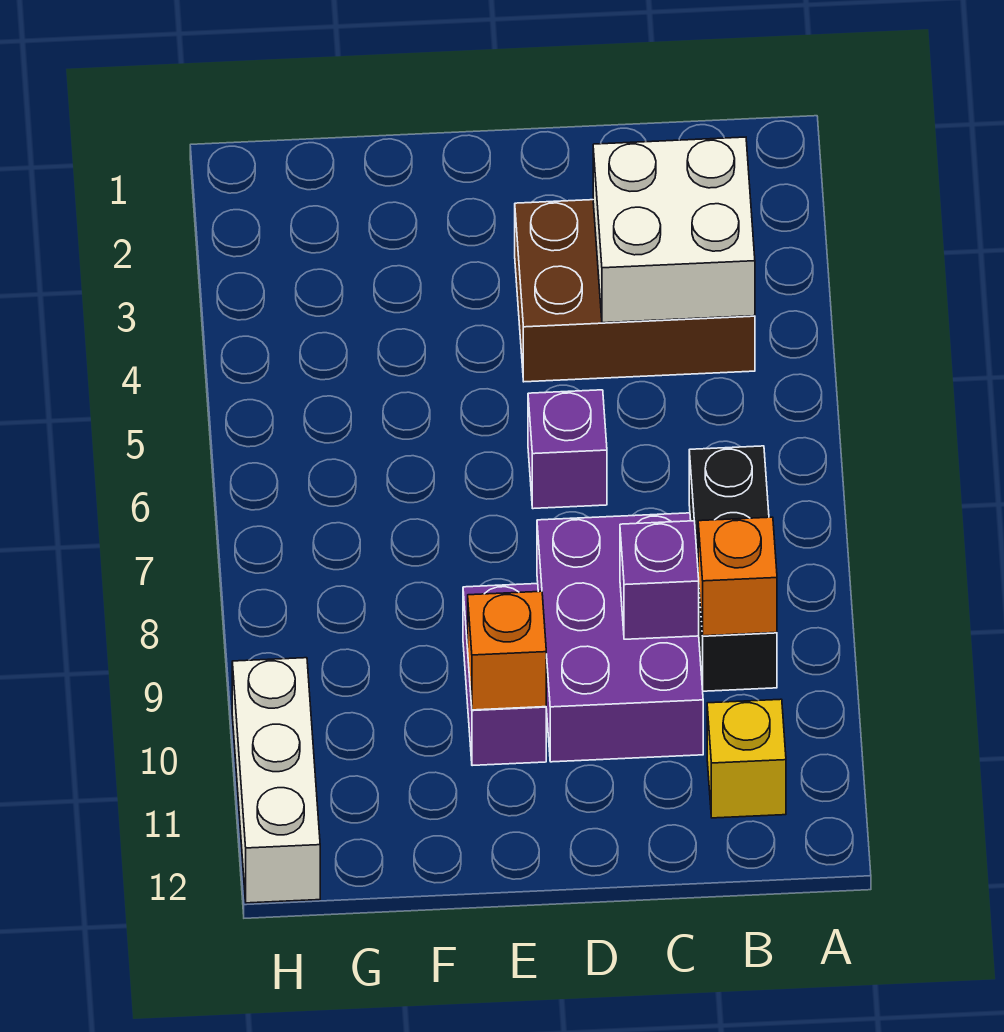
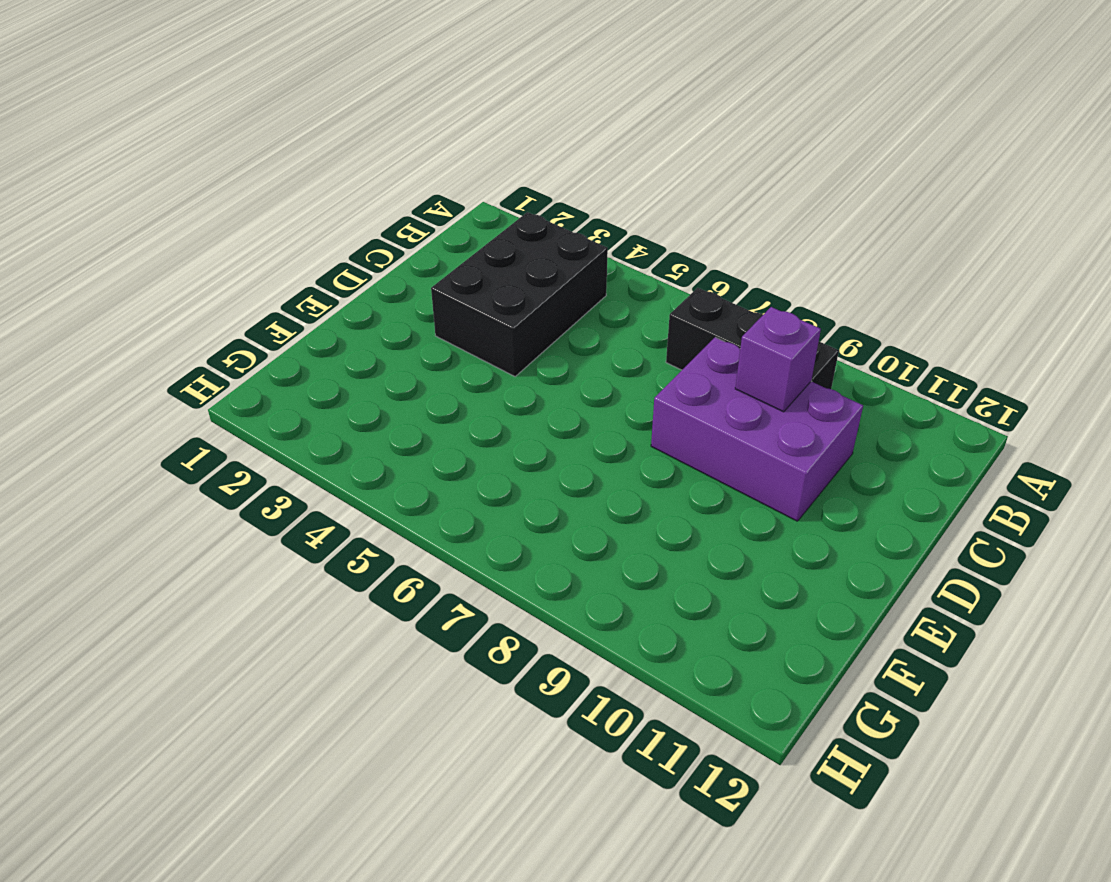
black brick B3:D4 level 1 -> brown brick B3:D4 level 1
none -> yellow brick B11 level 1
none -> purple brick D6 level 1

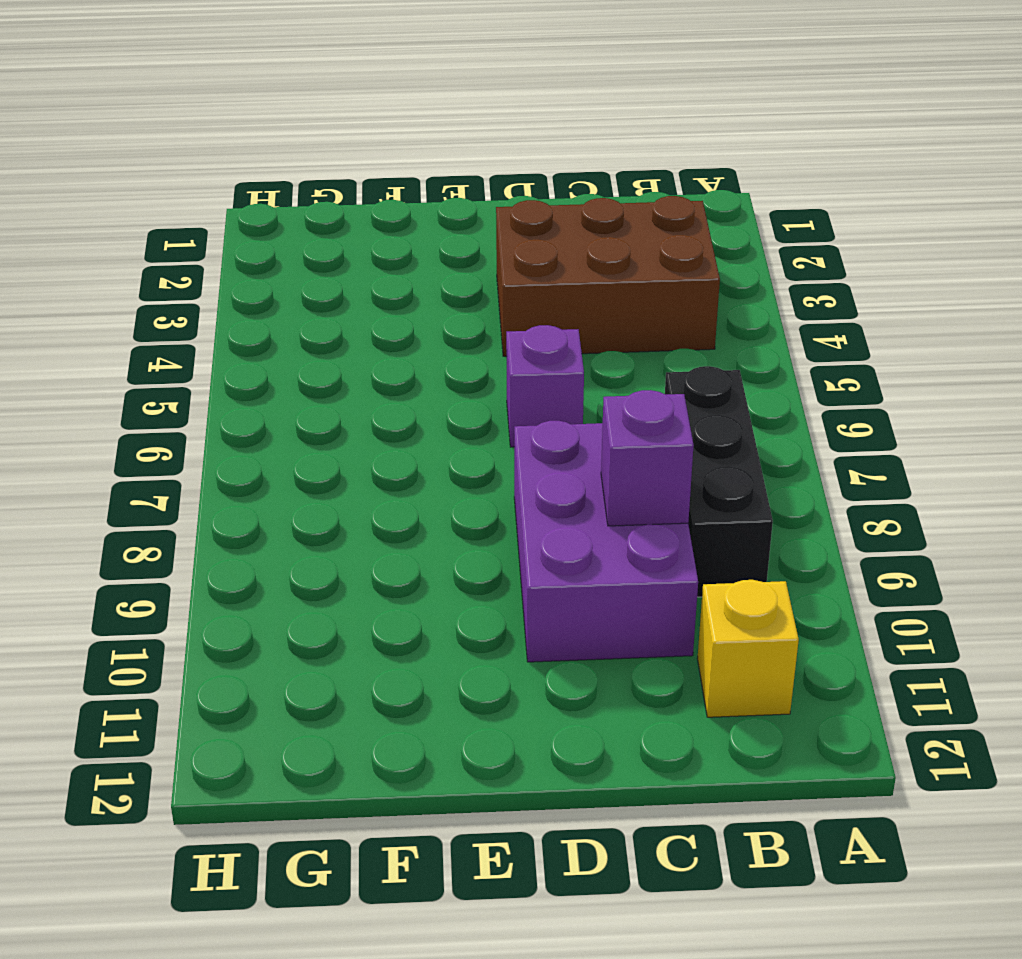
none -> purple brick E9:E10 level 1
none -> white brick H10:H12 level 1

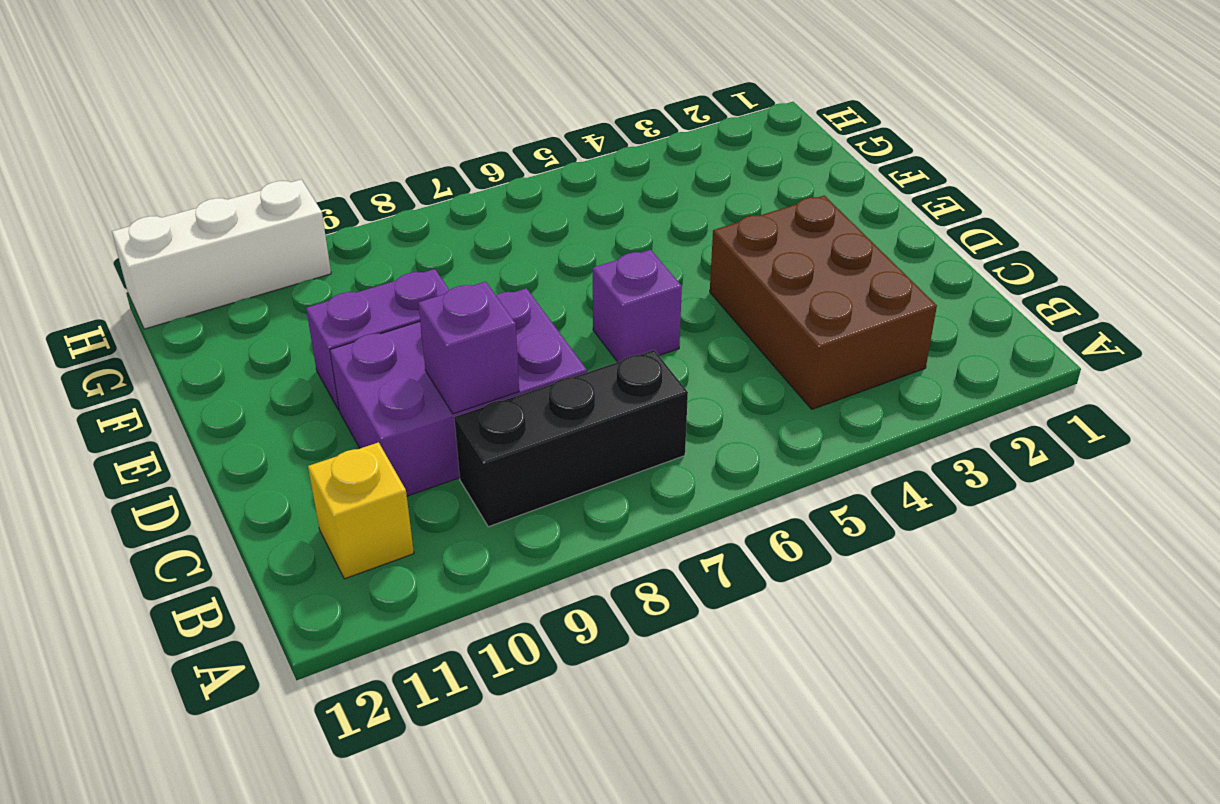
none -> white brick B3:C4 level 2
none -> orange brick B9 level 2

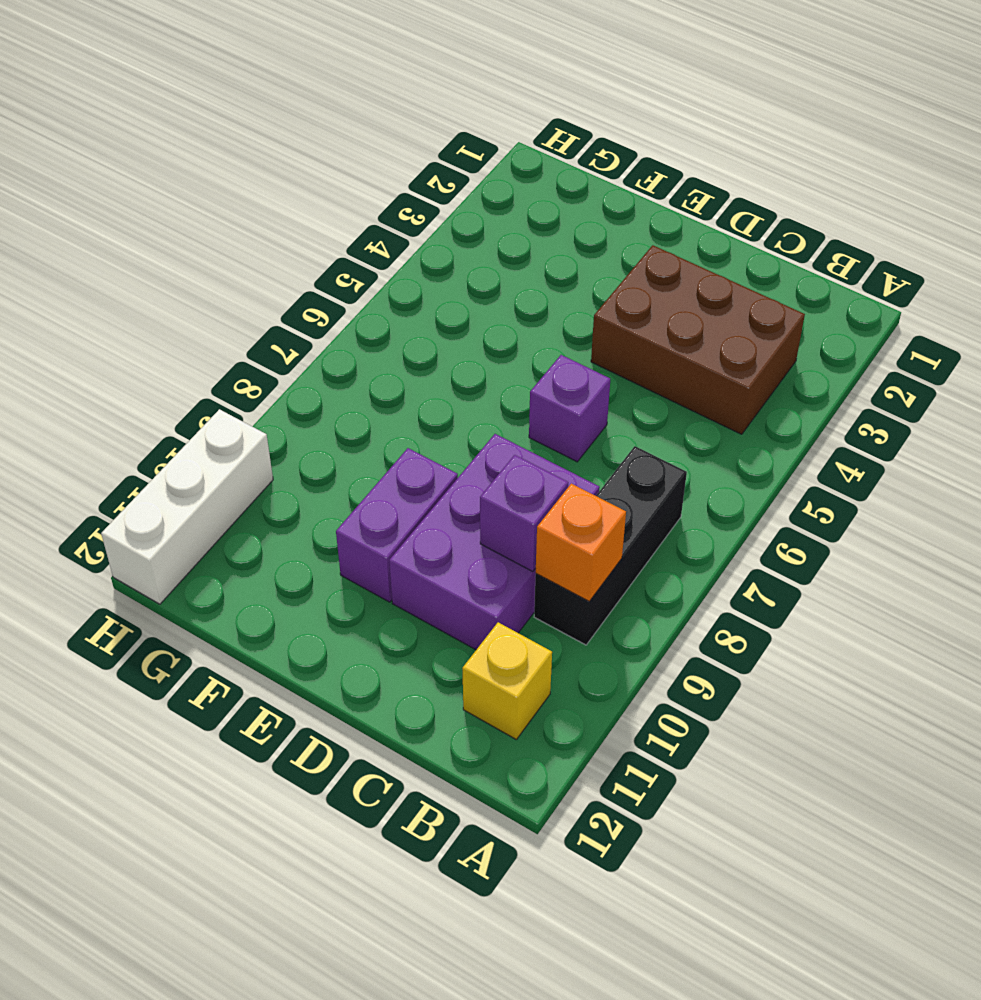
none -> white brick B3:C4 level 2
none -> orange brick E10 level 2

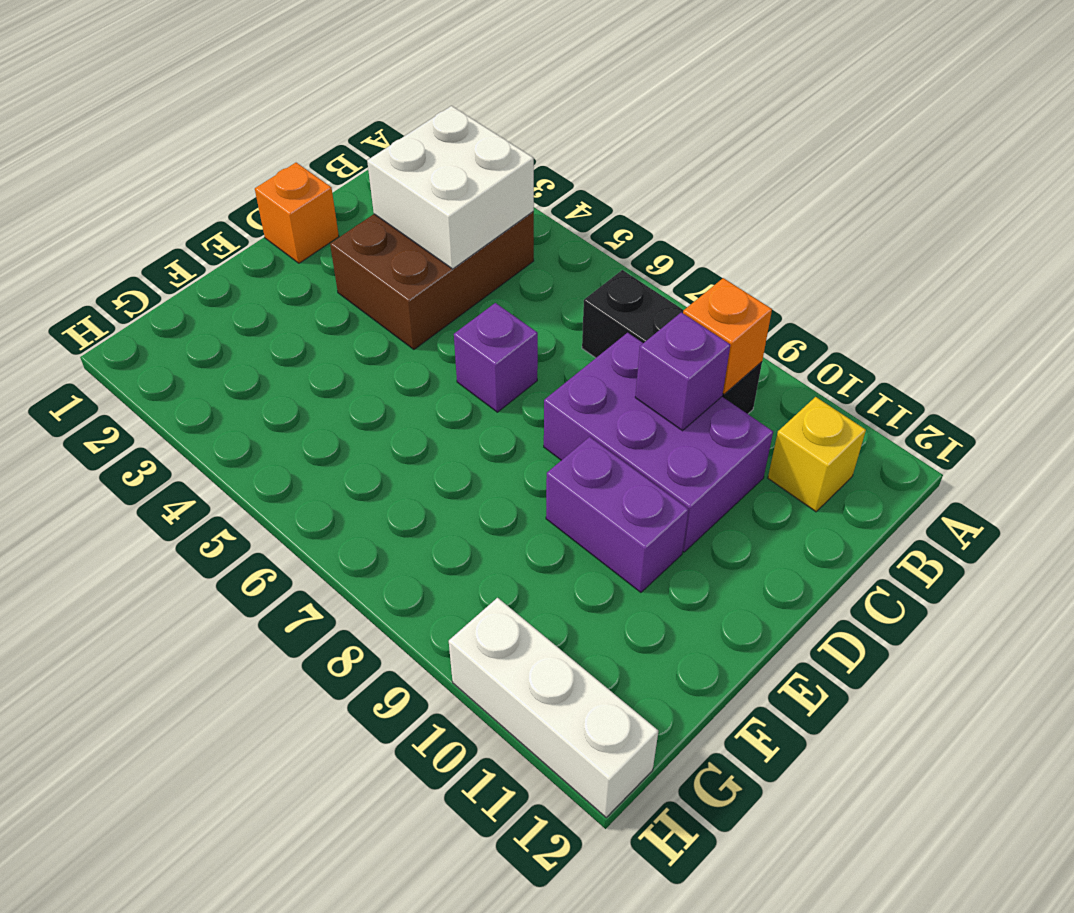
orange brick D1 level 1 -> orange brick E10 level 2

